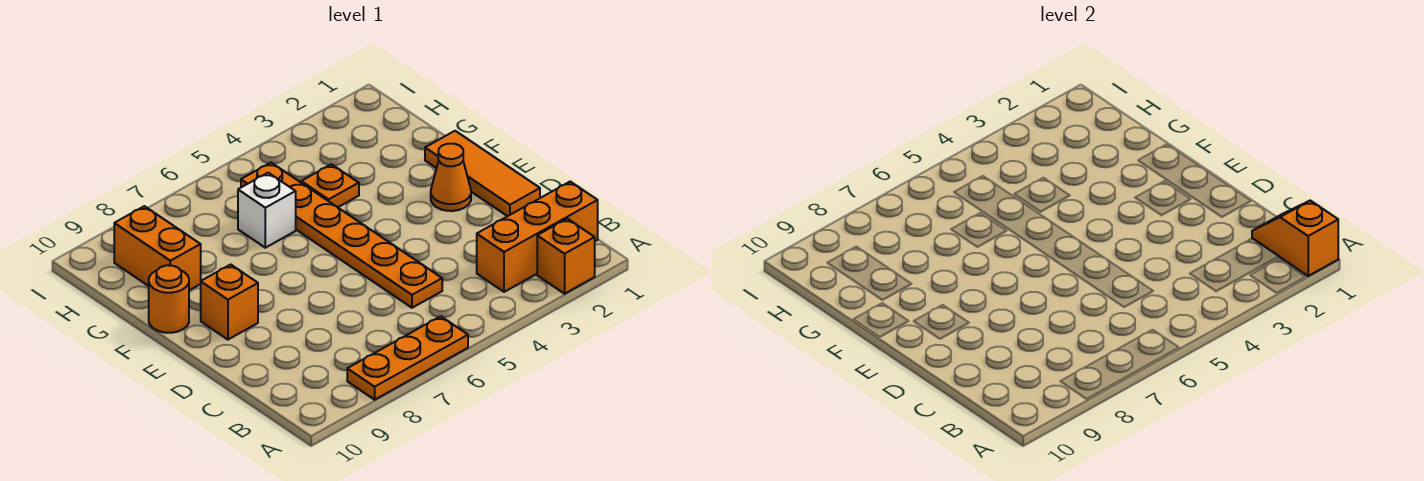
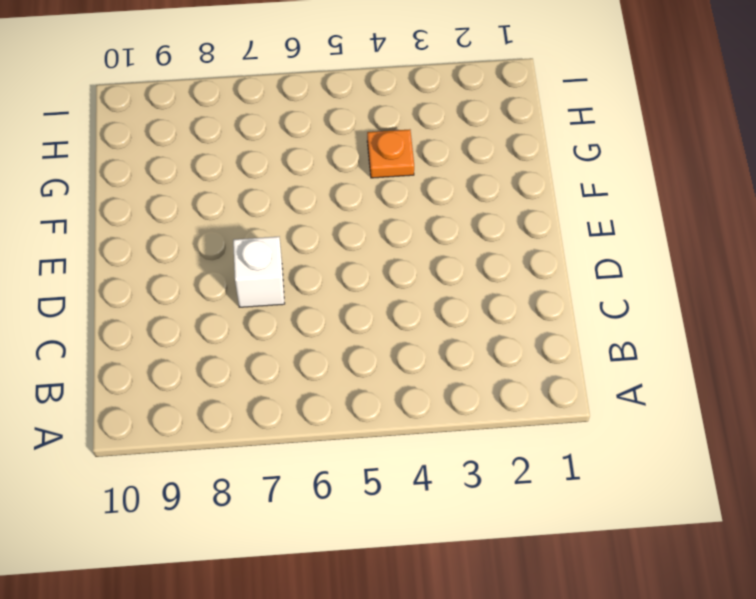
white brick D7 level 1 -> white brick G6 level 1
none -> orange brick A2 level 1
none -> orange plate A6:A8 level 1
none -> orange brick B1:B3 level 1

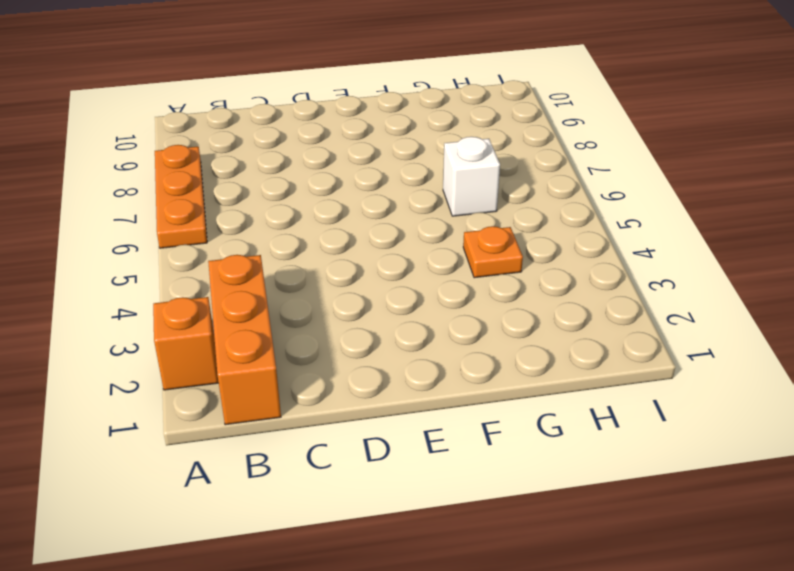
none -> orange plate C5:H5 level 1
none -> orange tile D1:F1 level 1
none -> orange cone E2 level 1

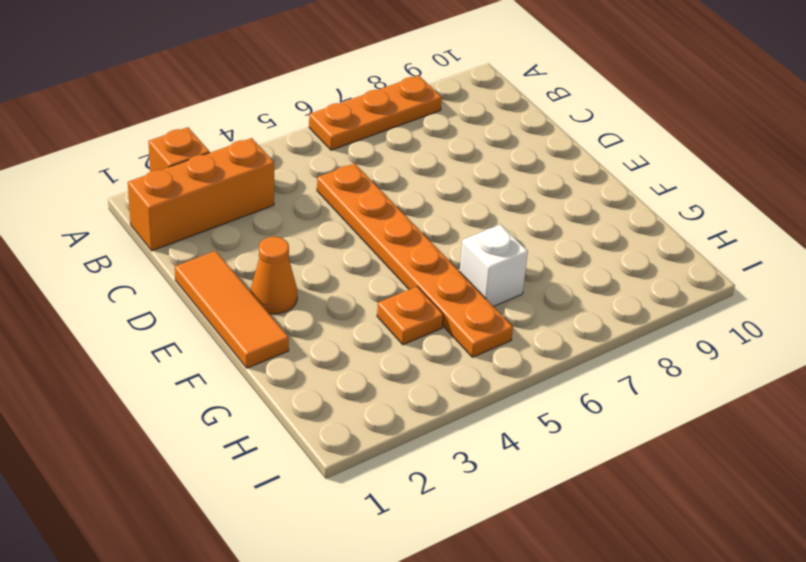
none -> orange brick E9 level 1
none -> orange round brick F10 level 1
none -> orange brick G9:H9 level 1

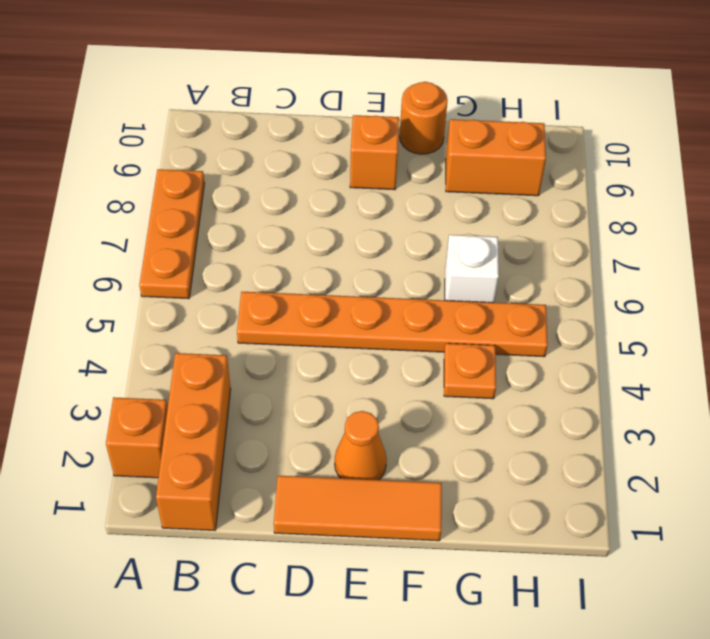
none -> orange slope A1:B1 level 2 top A

